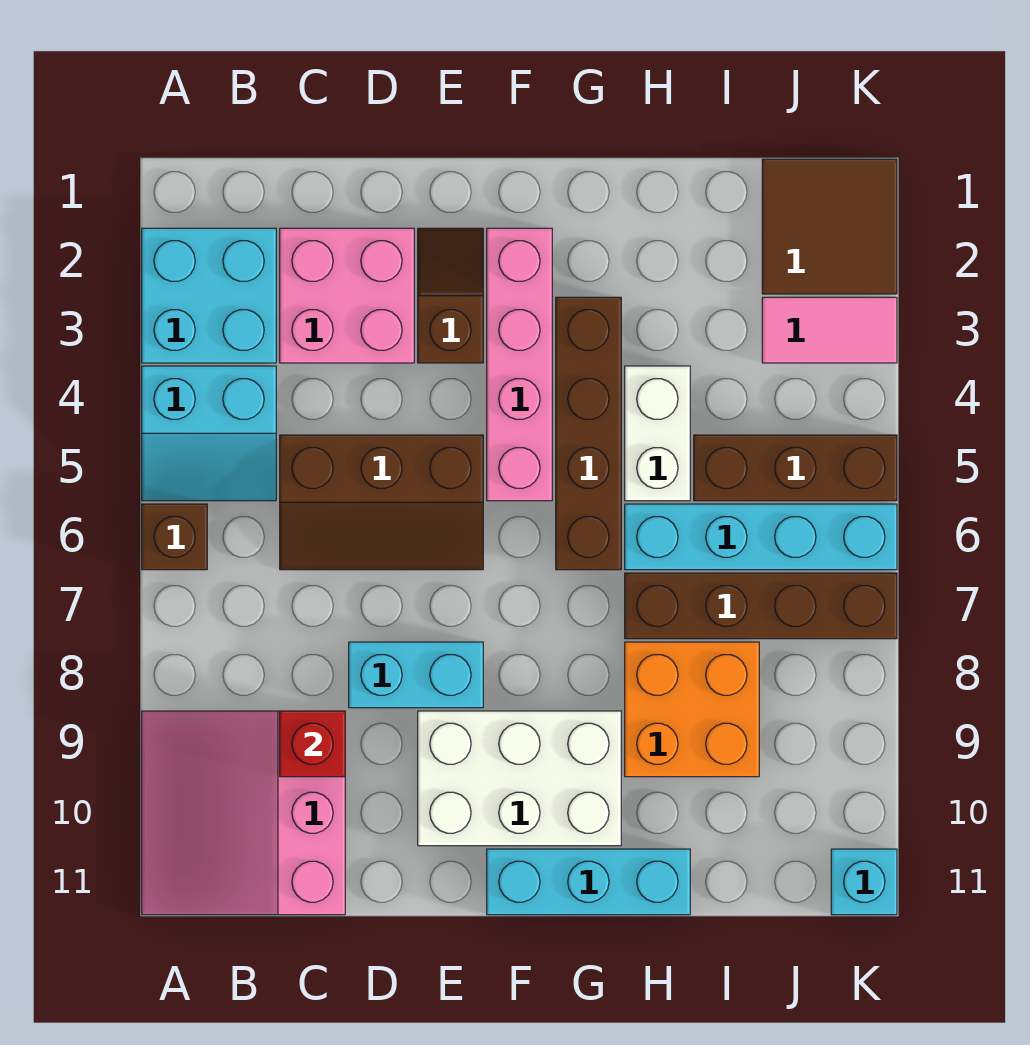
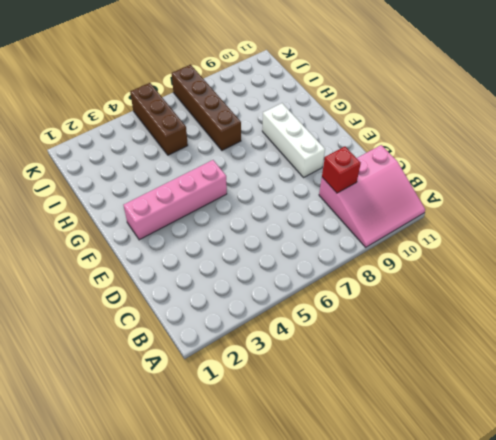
white brick E9:G9 level 1 -> white brick E9:G10 level 1
none -> cyan brick A2:B3 level 1
none -> cyan slope A4:B5 level 1 top 4
none -> brown brick A6 level 1

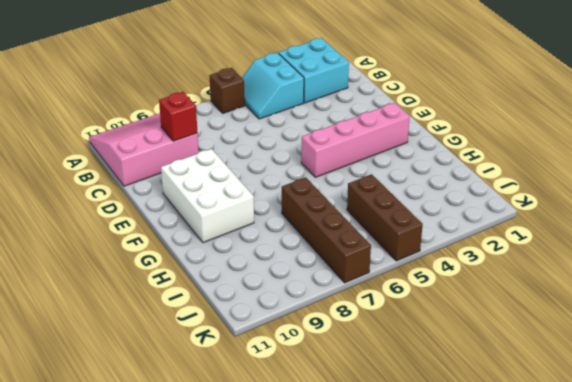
none -> pink brick C2:D3 level 1
none -> brown slope C5:E6 level 1 top 5
none -> cyan brick D8:E8 level 1

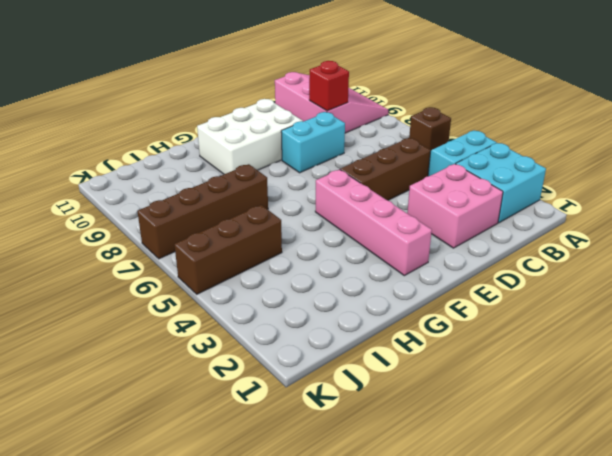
none -> brown slope E2:E3 level 1 top 3
none -> cyan brick F11:H11 level 1
none -> brown brick G3:G6 level 1

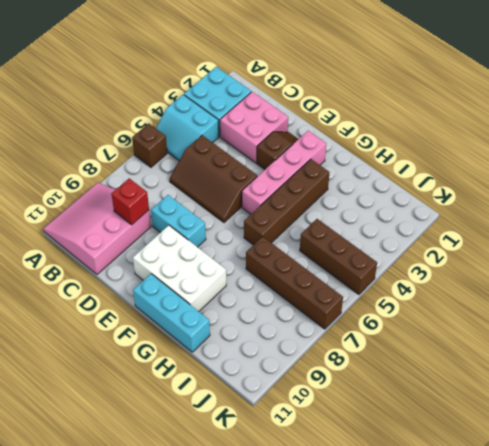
none -> white brick H4:H5 level 1
none -> cyan brick H6:K6 level 1
none -> orange brick H8:I9 level 1

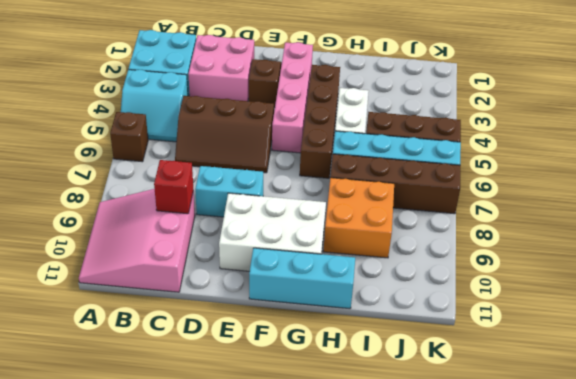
none -> brown tile J1:K2 level 1
none -> pink tile J3:K3 level 1
none -> cyan brick K11 level 1

